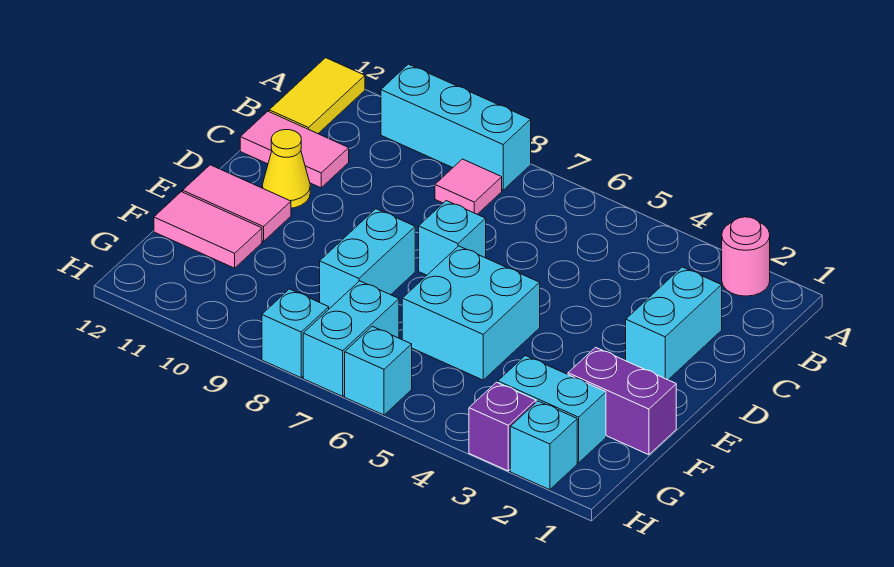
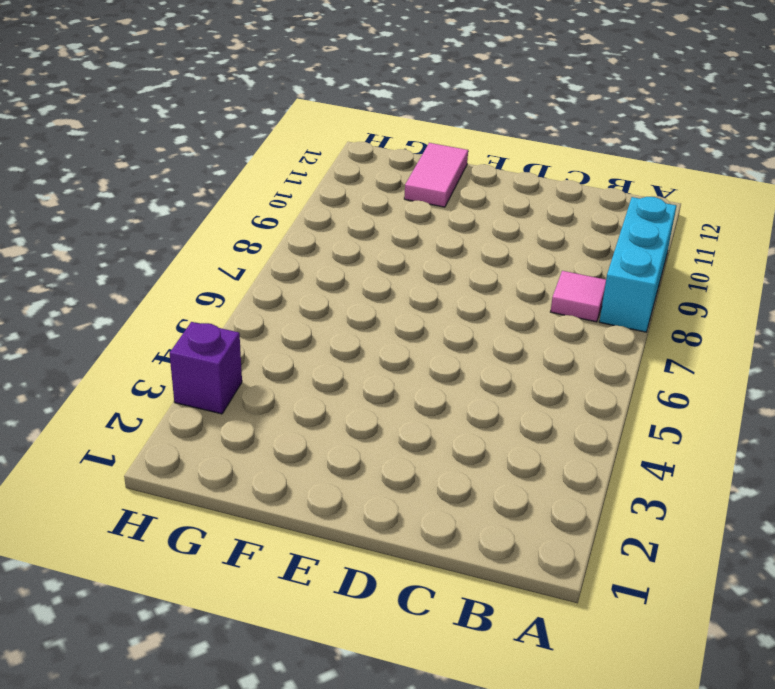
none -> pink round brick A2 level 1
none -> yellow tile A12:B12 level 1
none -> cyan brick C2:D2 level 1

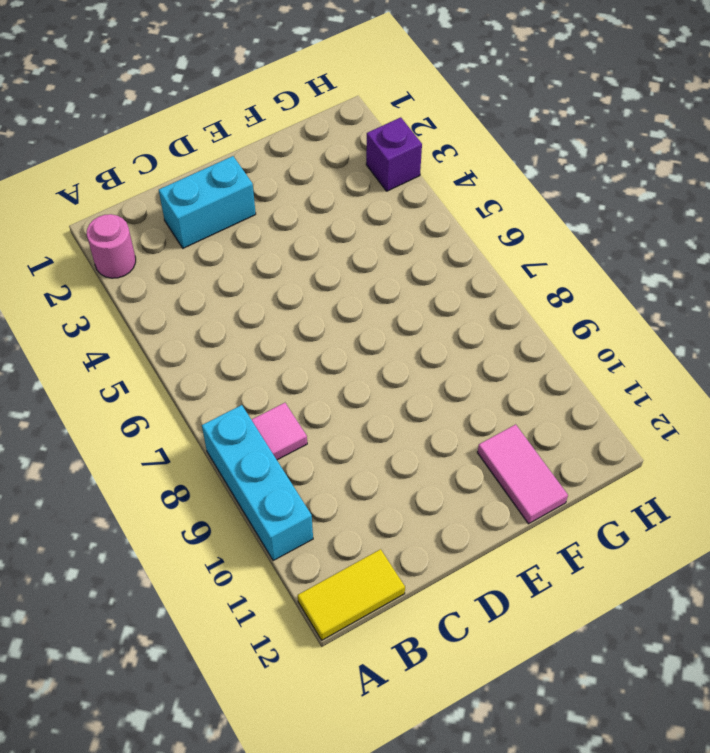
none -> pink tile C11:C12 level 1
none -> cyan brick D7 level 1
none -> yellow cone D11 level 1

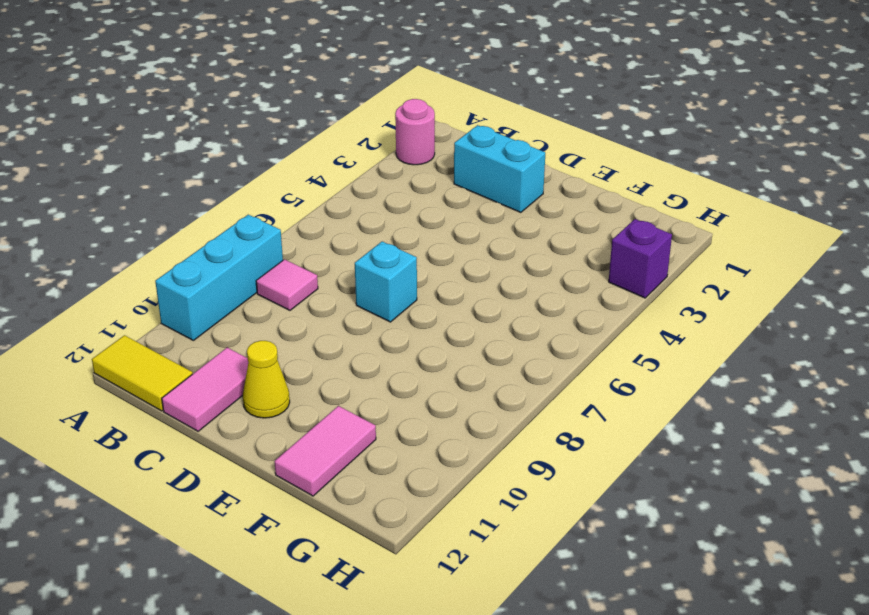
none -> cyan brick E5:F6 level 1
none -> cyan brick E8:F8 level 1
none -> pink tile E11:E12 level 1

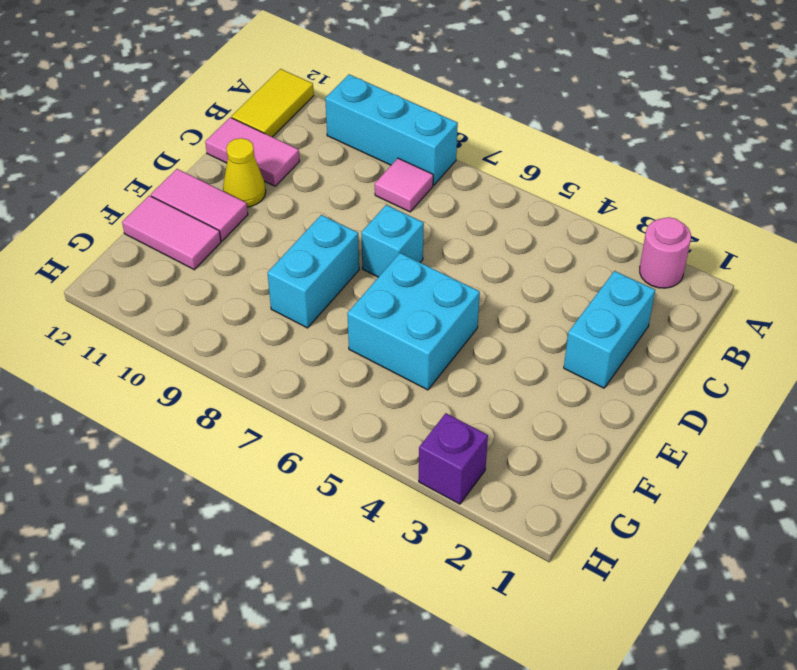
none -> purple brick F1:F2 level 1
none -> cyan brick G2:G3 level 1
none -> cyan brick G7:H7 level 1

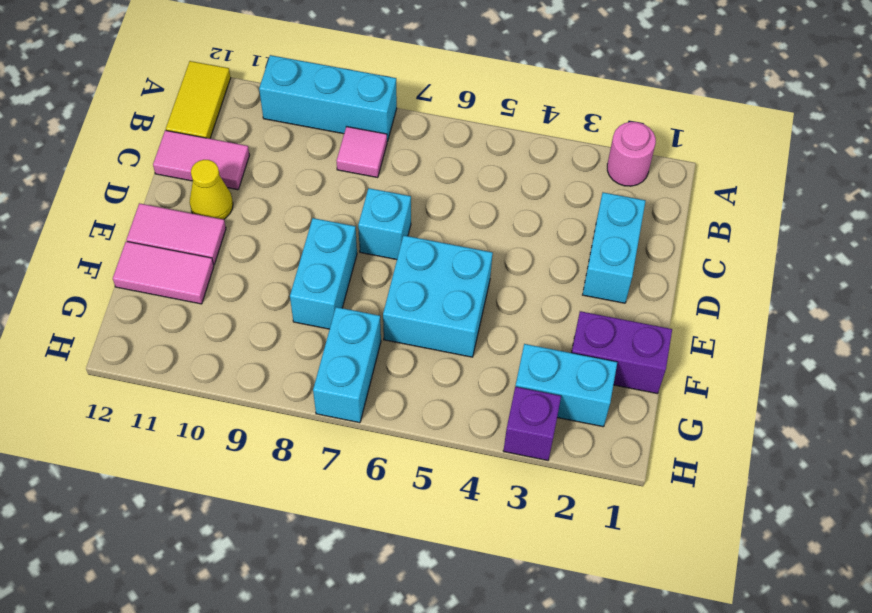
none -> cyan brick H2 level 1
none -> cyan brick H6 level 1
none -> cyan brick H8 level 1

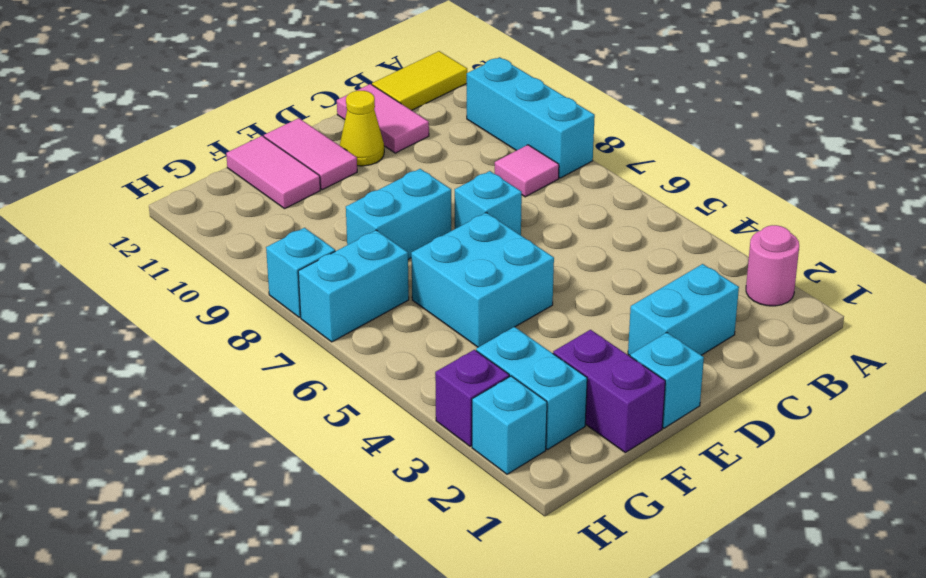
cyan brick E1 level 1 -> cyan brick H6 level 1

